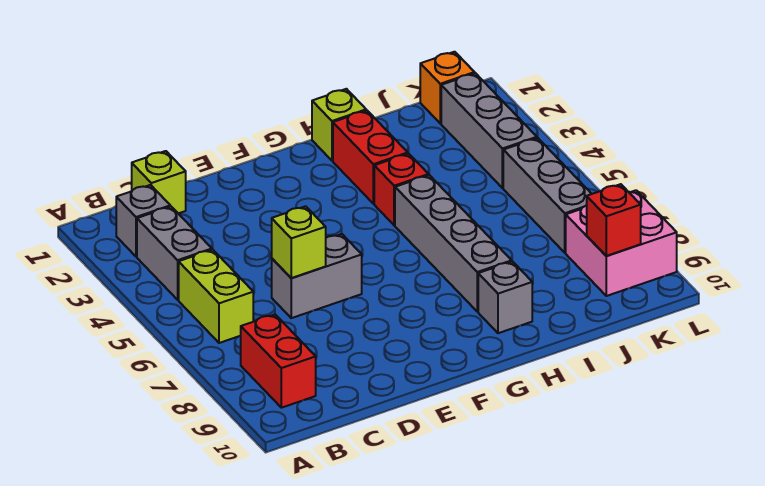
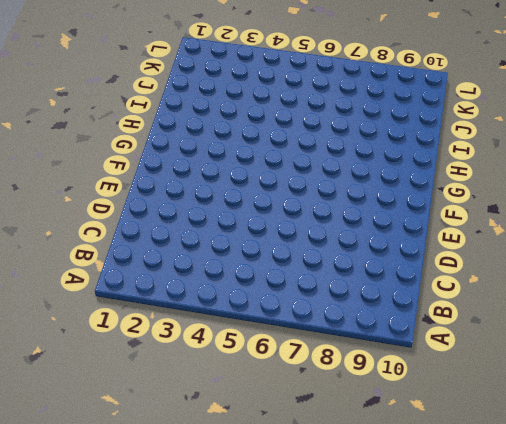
none -> grey brick B2 level 1
none -> grey brick B3:B4 level 1
none -> lime brick B5:B6 level 1

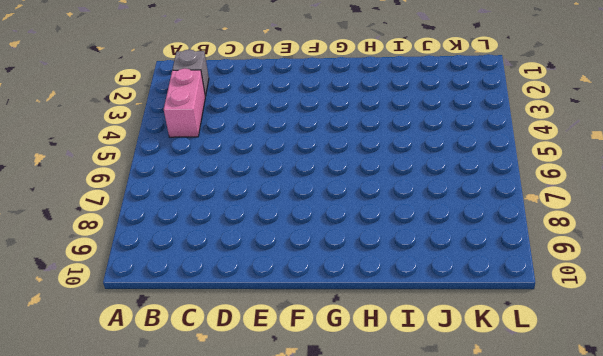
pink brick B3:B4 level 1 -> grey brick B3:B4 level 1
none -> lime brick B5:B6 level 1
none -> red brick B8:B9 level 1
none -> lime brick C1 level 1

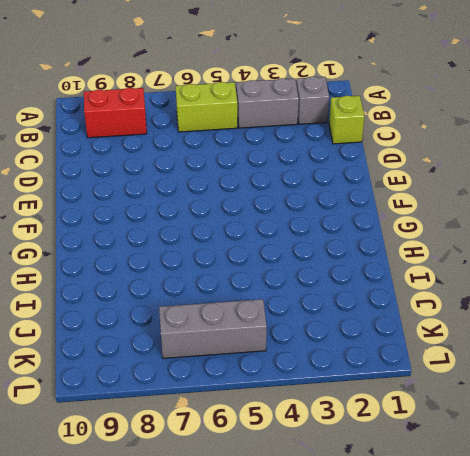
none -> grey brick D6:E6 level 1
none -> lime brick H1 level 1
none -> red brick H2:H3 level 1

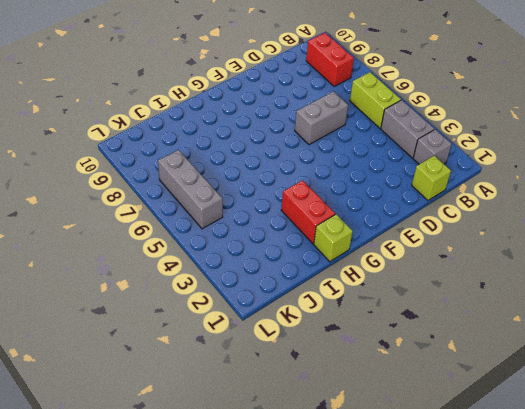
none -> red brick H4 level 1
none -> grey brick H5:H8 level 1
none -> grey brick H9 level 1

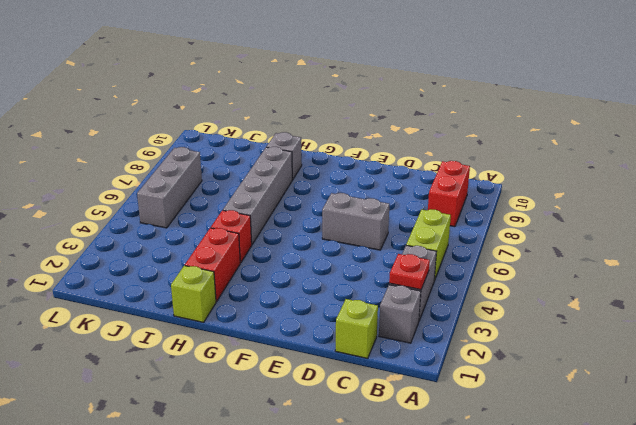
red plate B3 level 2 -> none
none -> orange brick K1 level 1
none -> grey brick K2:K4 level 1
none -> pink brick K8:L9 level 1

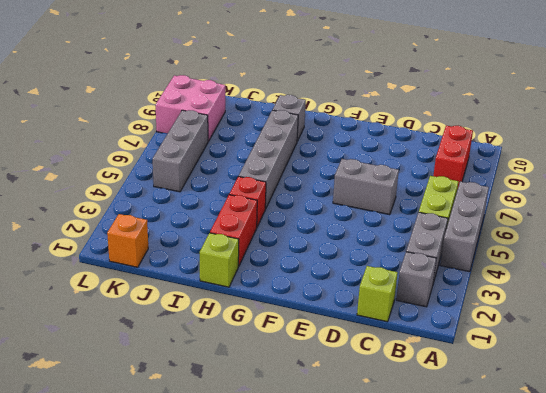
grey brick A4:A6 level 1 -> grey brick K2:K4 level 1
none -> lime brick D6 level 2
none -> red brick K9 level 2

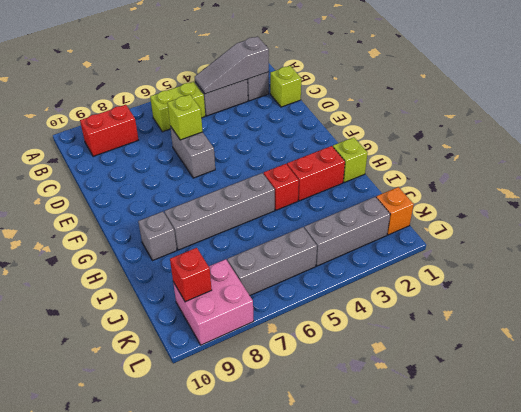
grey slope B2:B4 level 2 top 2 -> none

